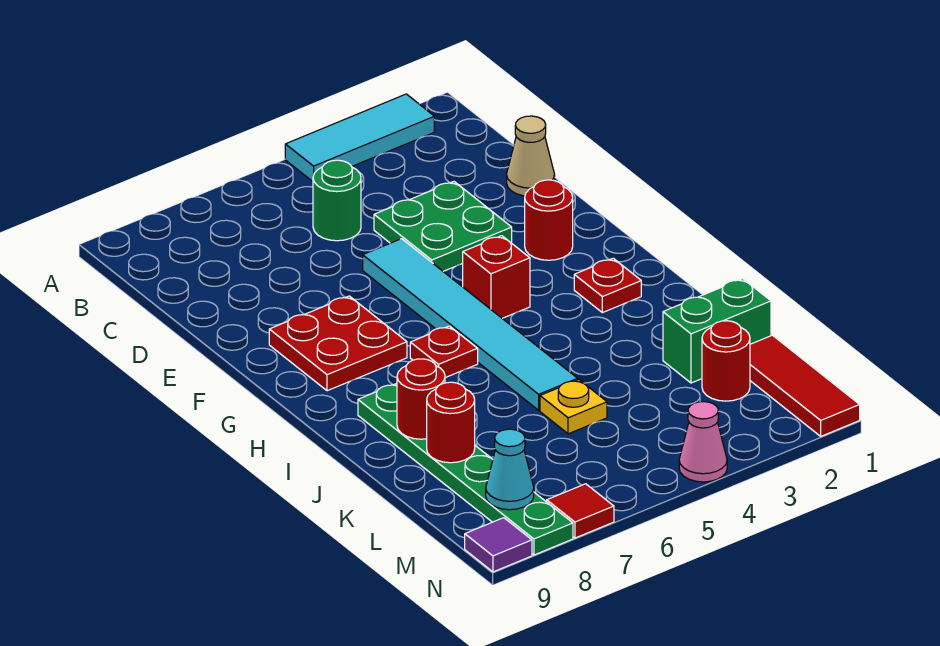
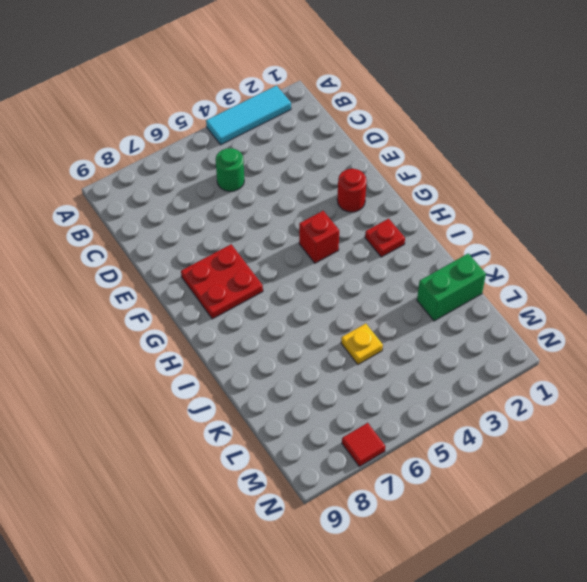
none -> tan cone D1 level 1
none -> green plate D3:E4 level 1
none -> cyan tile E5:J5 level 1

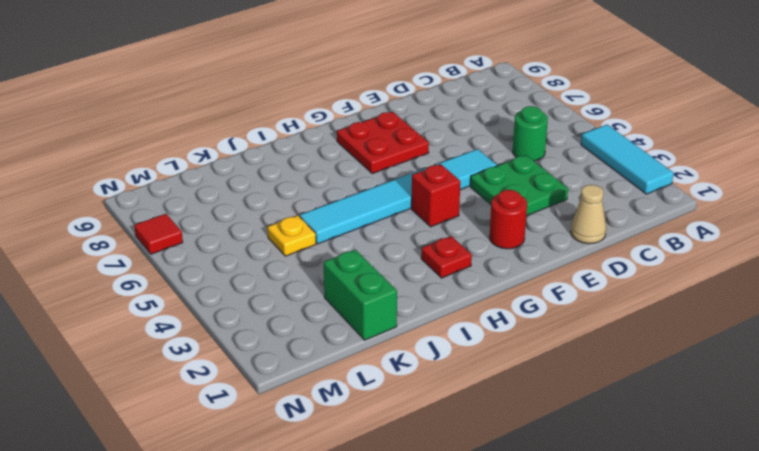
none -> red plate H6 level 1
none -> green plate I8:N8 level 1
none -> red tile L1:N1 level 1

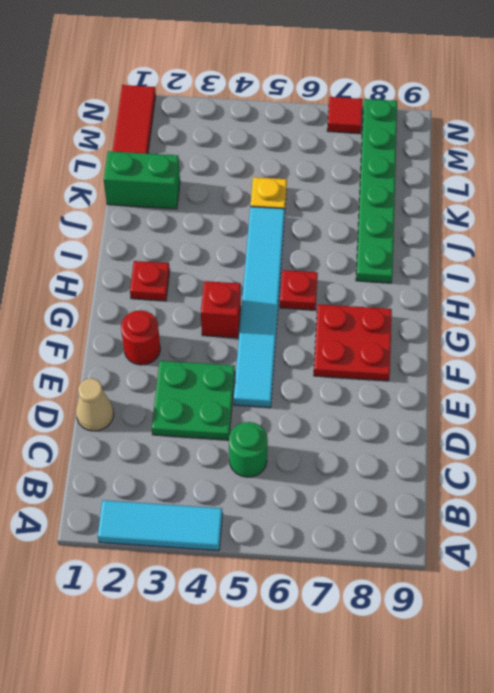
none -> red round brick L2 level 1
none -> pink cone N4 level 1
none -> purple tile N9 level 1

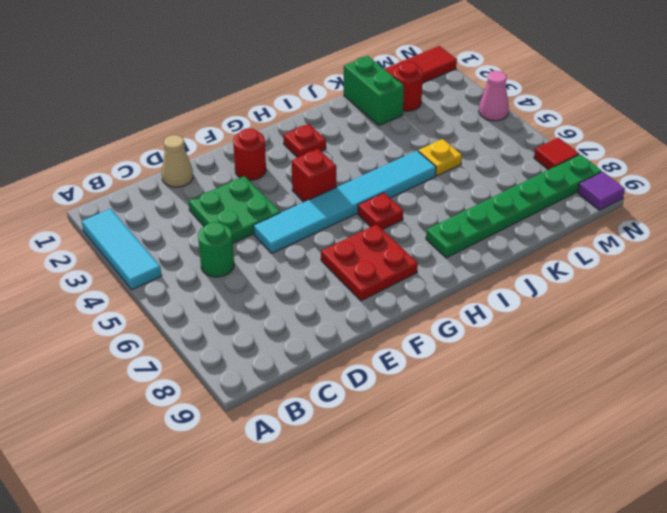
none -> red round brick J8 level 2
none -> red round brick K8 level 2
none -> cyan cone M8 level 2

